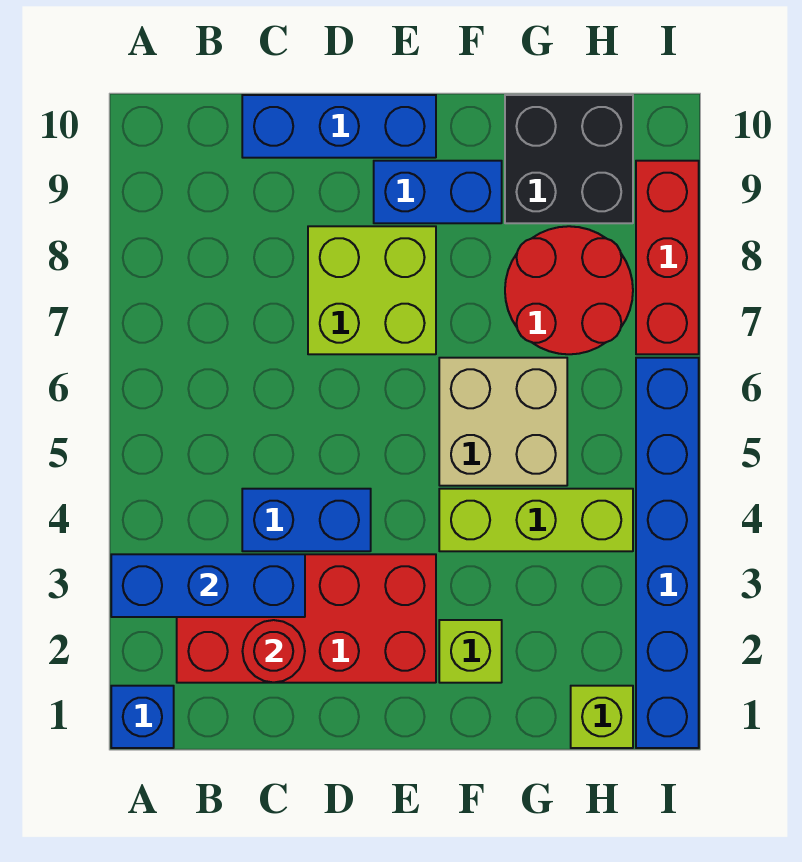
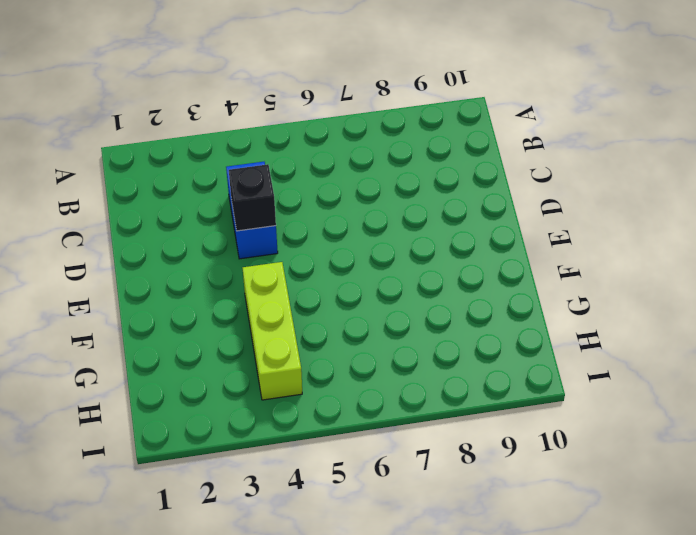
black brick D4 level 2 -> none
none -> blue brick A1 level 1
none -> red brick B2:E3 level 1
none -> blue brick C10:E10 level 1

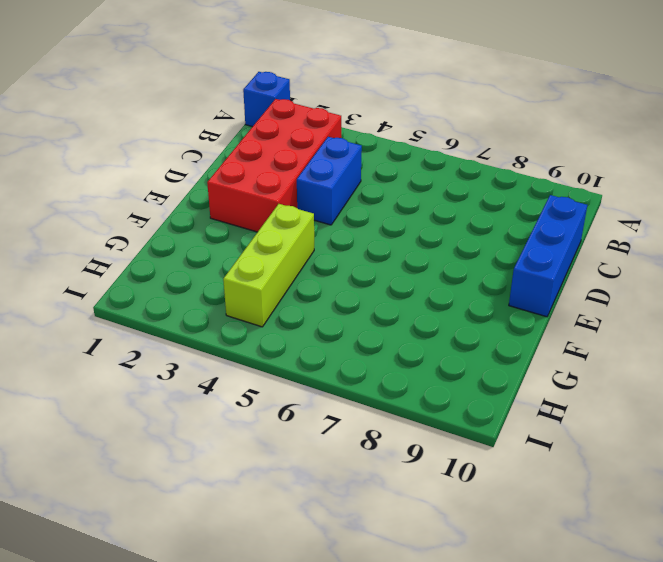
none -> lime brick D7:E8 level 1
none -> blue brick E9:F9 level 1
none -> lime brick F2 level 1

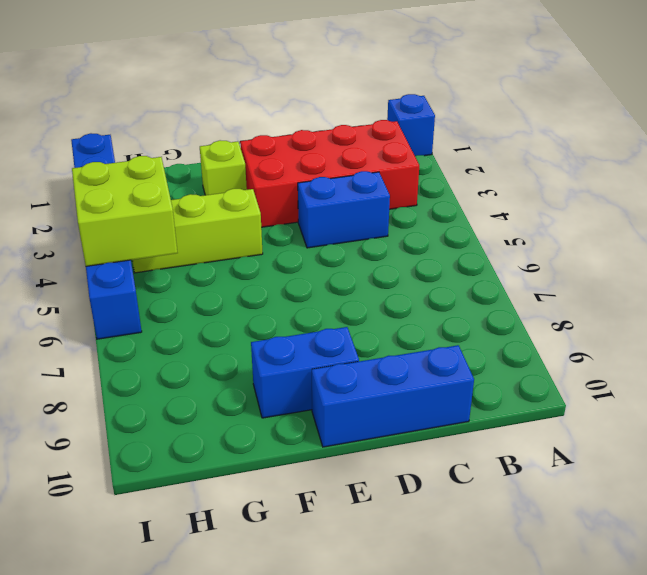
lime brick H4:I5 level 2 -> lime brick D7:E8 level 1
none -> tan brick F5:G6 level 1
none -> red round brick G7:H8 level 1
none -> black brick G9:H10 level 1

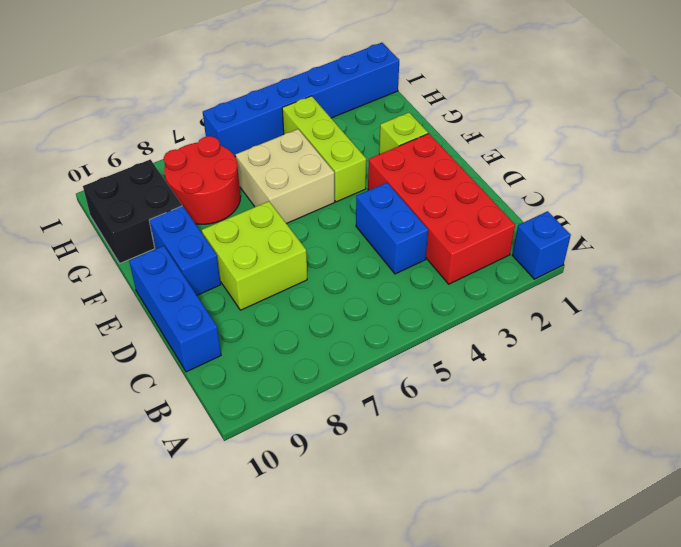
none -> lime brick H1 level 1
none -> red brick I7:I9 level 1
none -> blue brick A3:C3 level 2

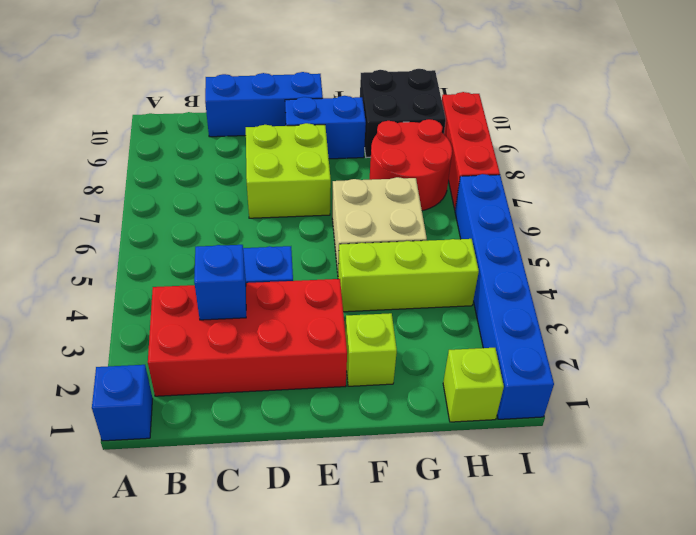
blue brick C3 level 2 -> blue brick A3:C3 level 2
none -> red round brick C2 level 2

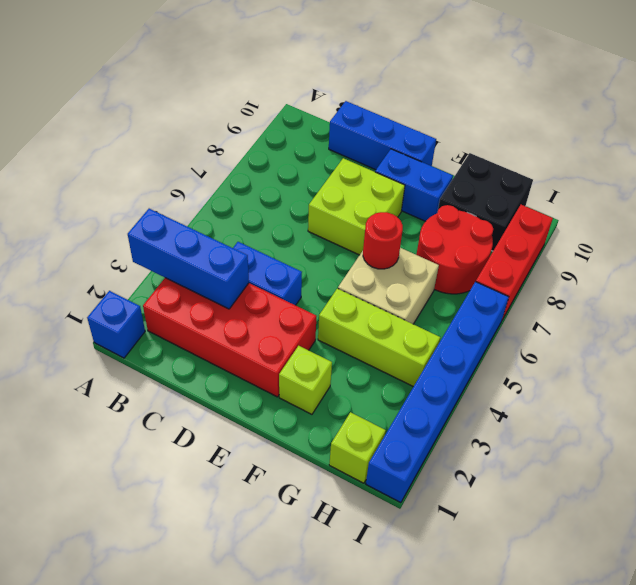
red round brick F6 level 2 -> red round brick C2 level 2

